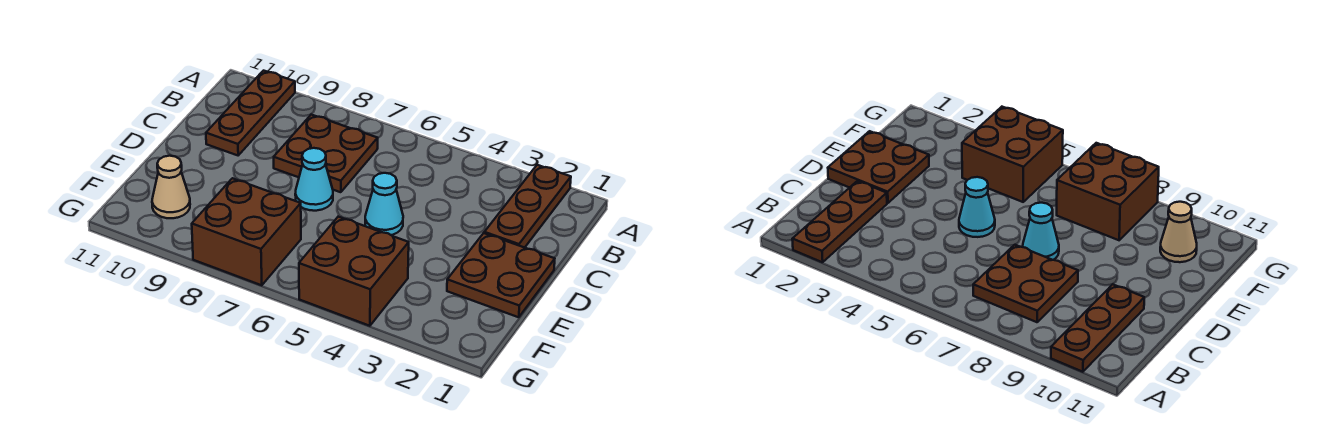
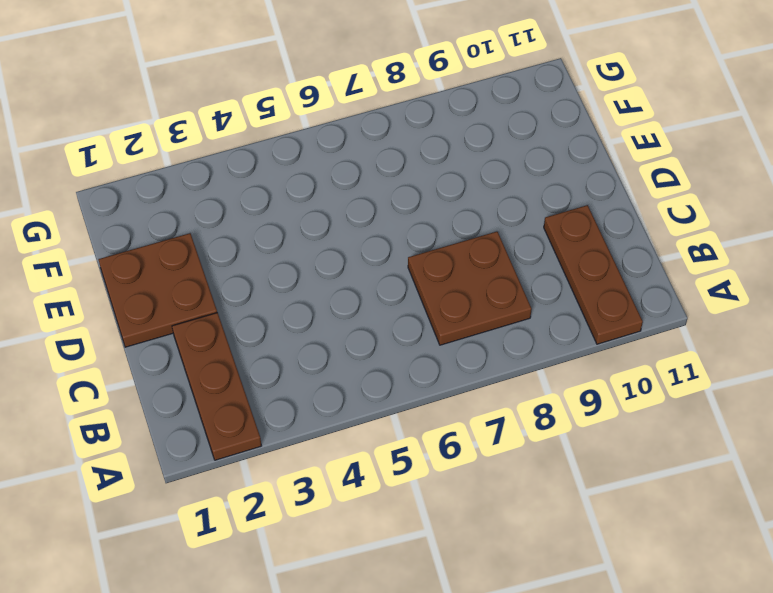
none -> cyan cone D5 level 1
none -> cyan cone D7 level 1

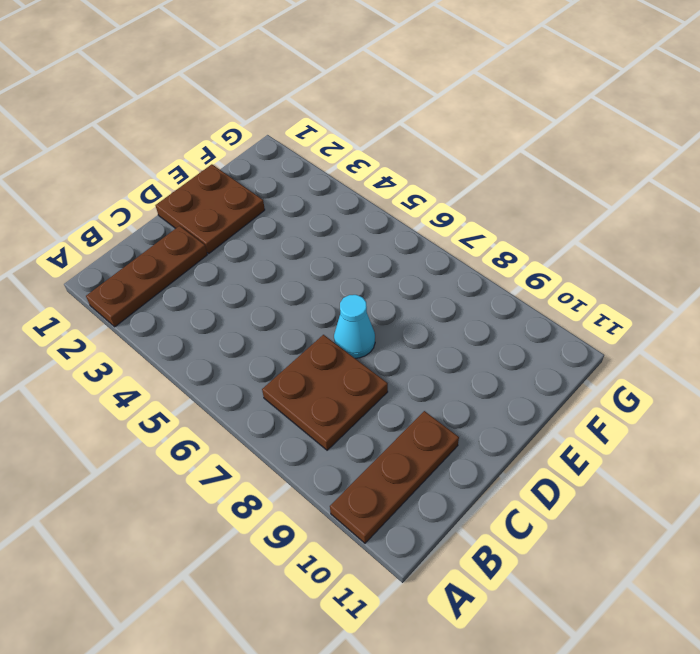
none -> cyan cone D5 level 1
none -> brown brick F4:G5 level 1

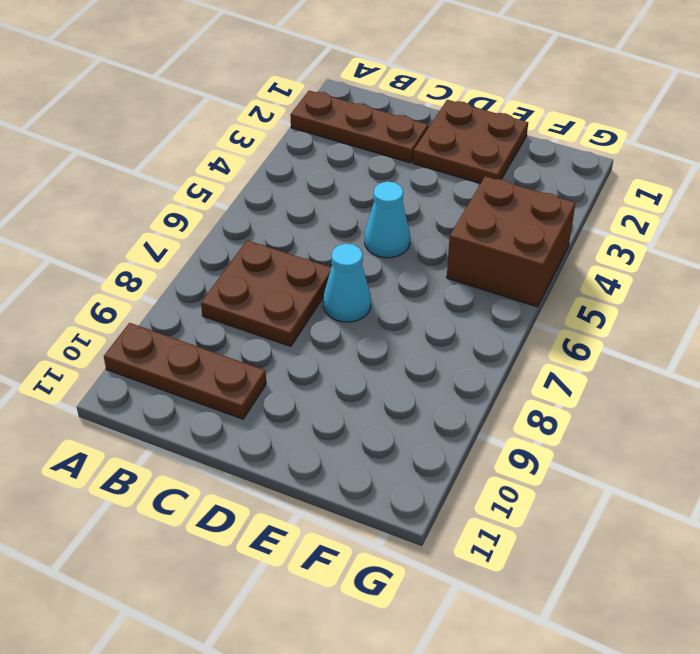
none -> brown brick F7:G8 level 1
none -> tan cone F10 level 1

